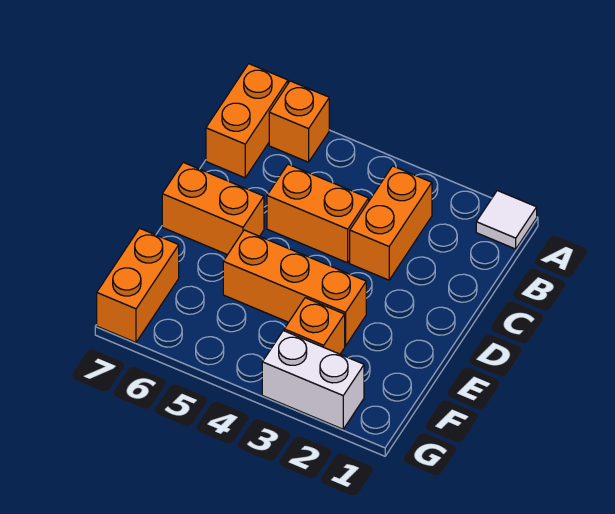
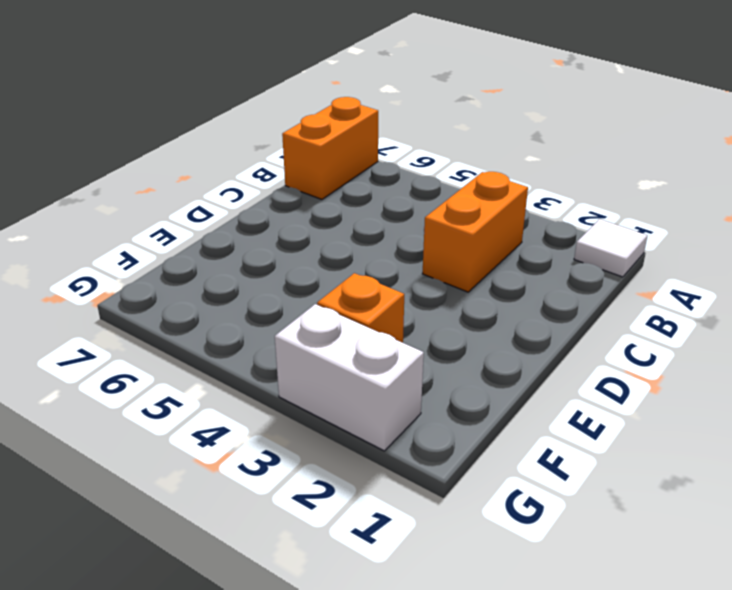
none -> orange brick A6 level 1
none -> orange brick C4:C5 level 1

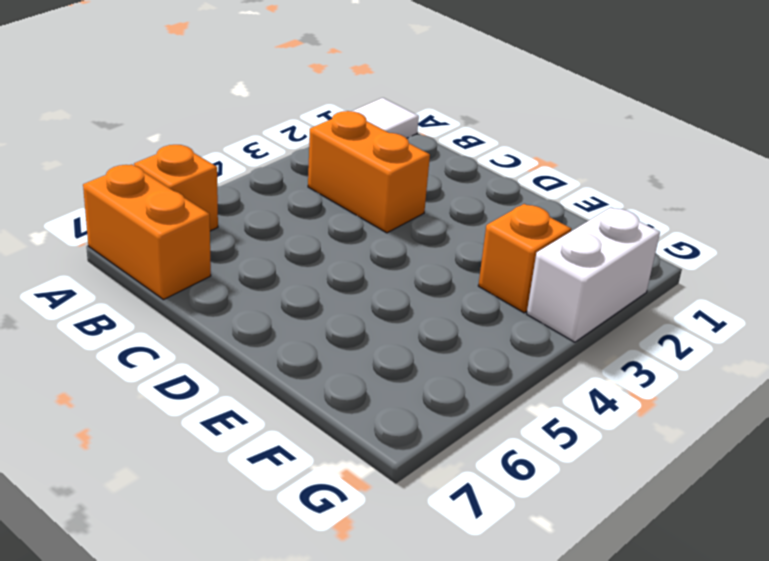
none -> orange brick C4:C5 level 1
none -> orange brick D6:D7 level 1

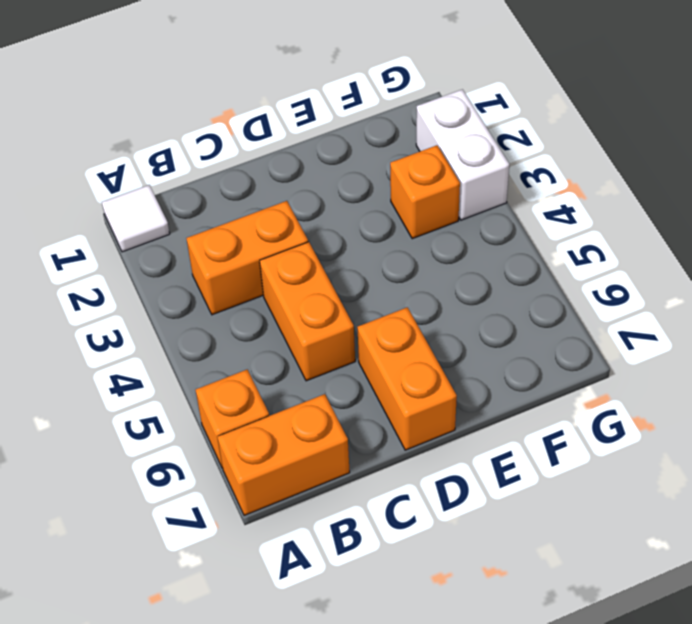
none -> orange brick E3:E5 level 1
none -> orange brick F7:G7 level 1

